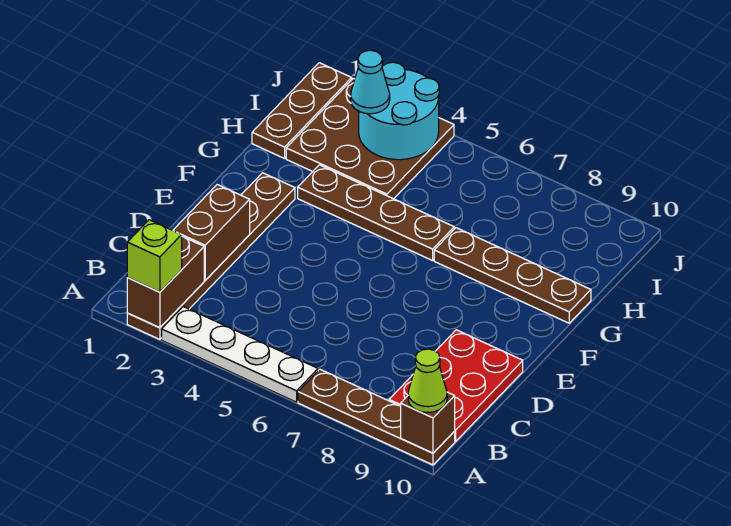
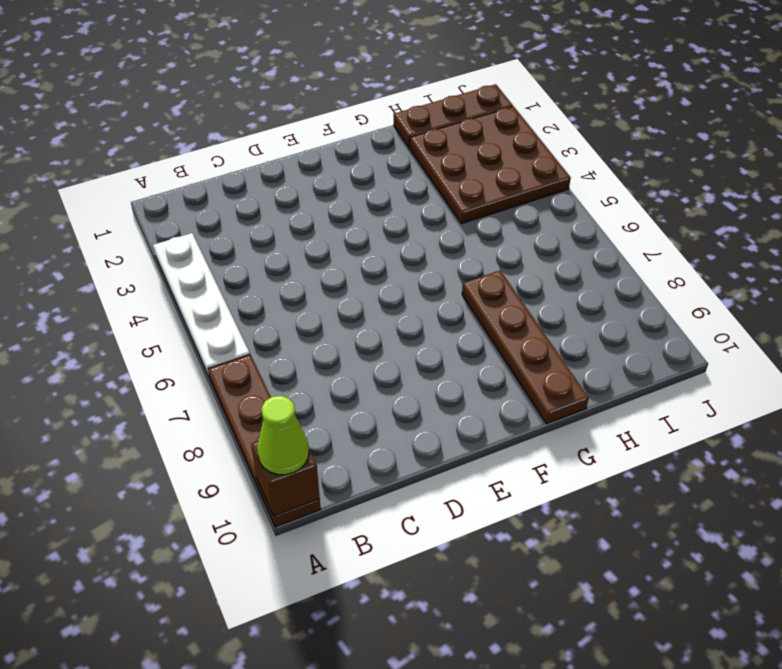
none -> brown plate A2:F2 level 1
none -> red plate B9:D10 level 1
none -> brown plate G3:G6 level 1

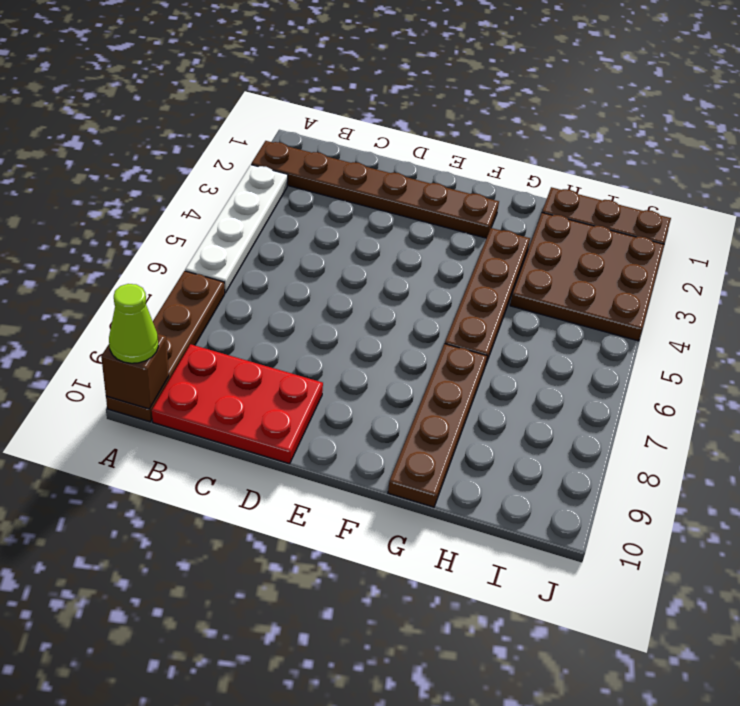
none -> brown brick A2:B2 level 2
none -> brown brick C2:D2 level 2
none -> cyan round brick I3:J4 level 2

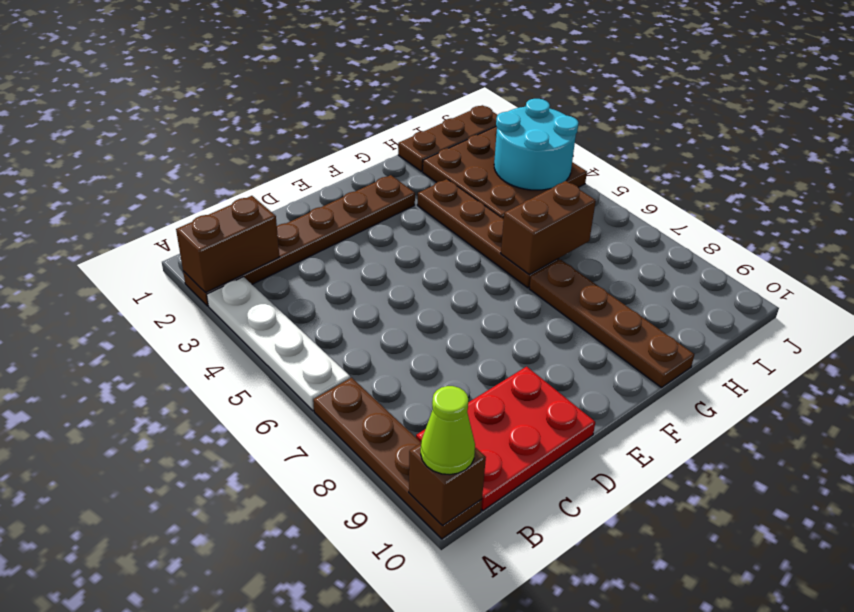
brown brick G6:H6 level 2 -> brown brick C2:D2 level 2
none -> lime brick A2 level 3
none -> cyan cone I3 level 3

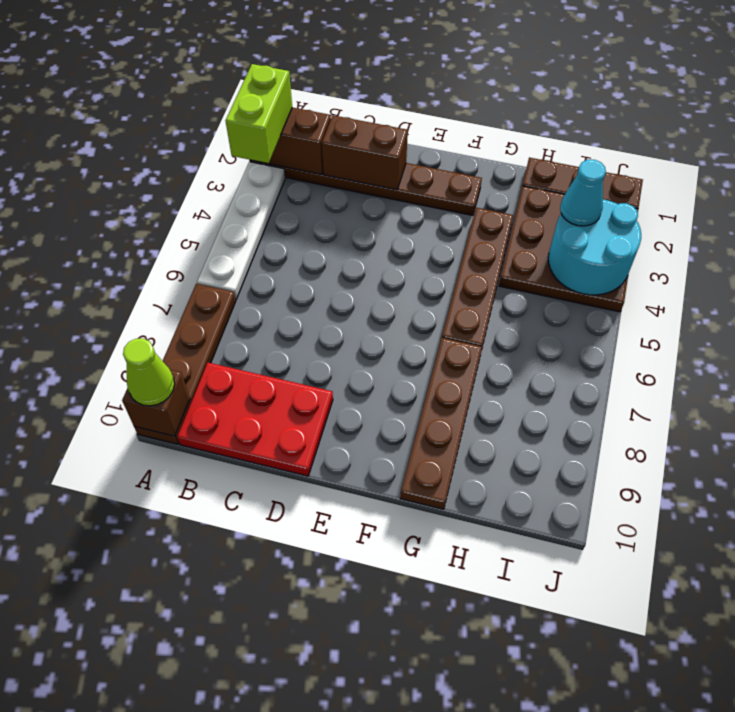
lime brick A2:A3 level 3 -> lime brick A2 level 3

